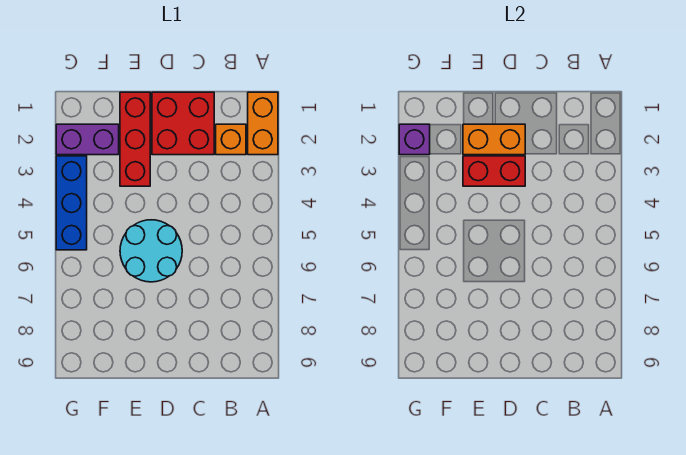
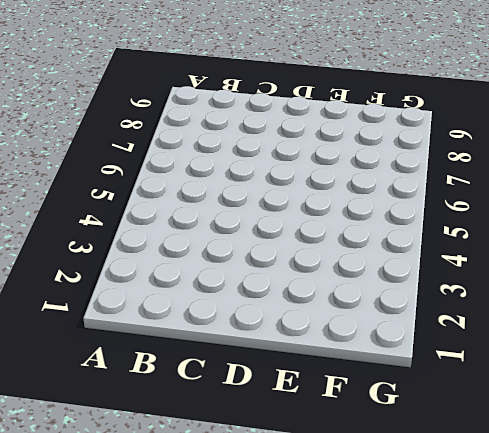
none -> orange brick A1:A2 level 1
none -> orange brick B2 level 1

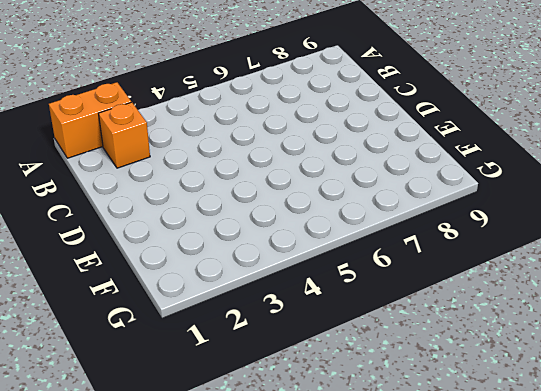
none -> red brick C1:D2 level 1
none -> cyan round brick D5:E6 level 1

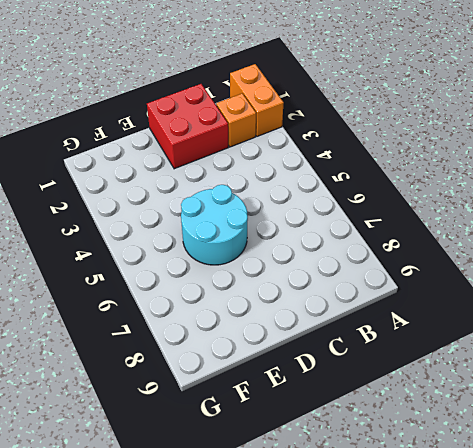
none -> red brick E1:E3 level 1
none -> purple brick F2:G2 level 1

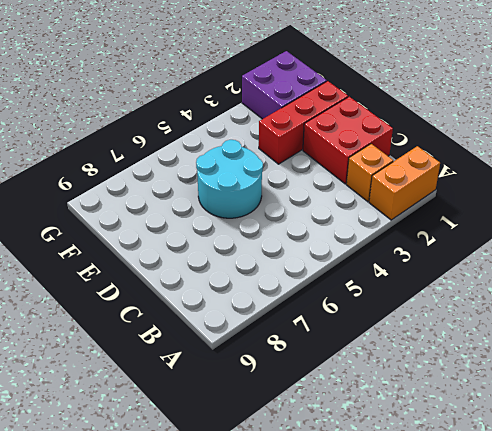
purple brick F1:G2 level 1 -> purple brick F2:G2 level 1
none -> blue brick G3:G5 level 1
none -> orange brick D2:E2 level 2

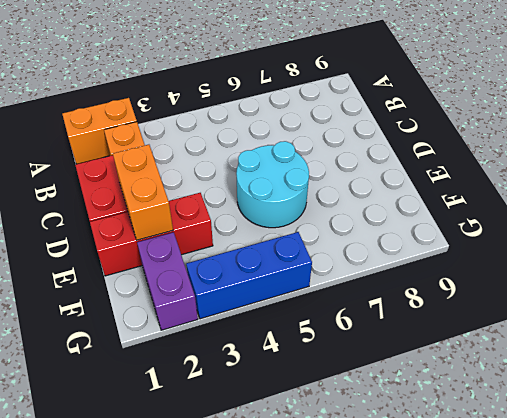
none -> red brick D3:E3 level 2
none -> purple brick G2 level 2

